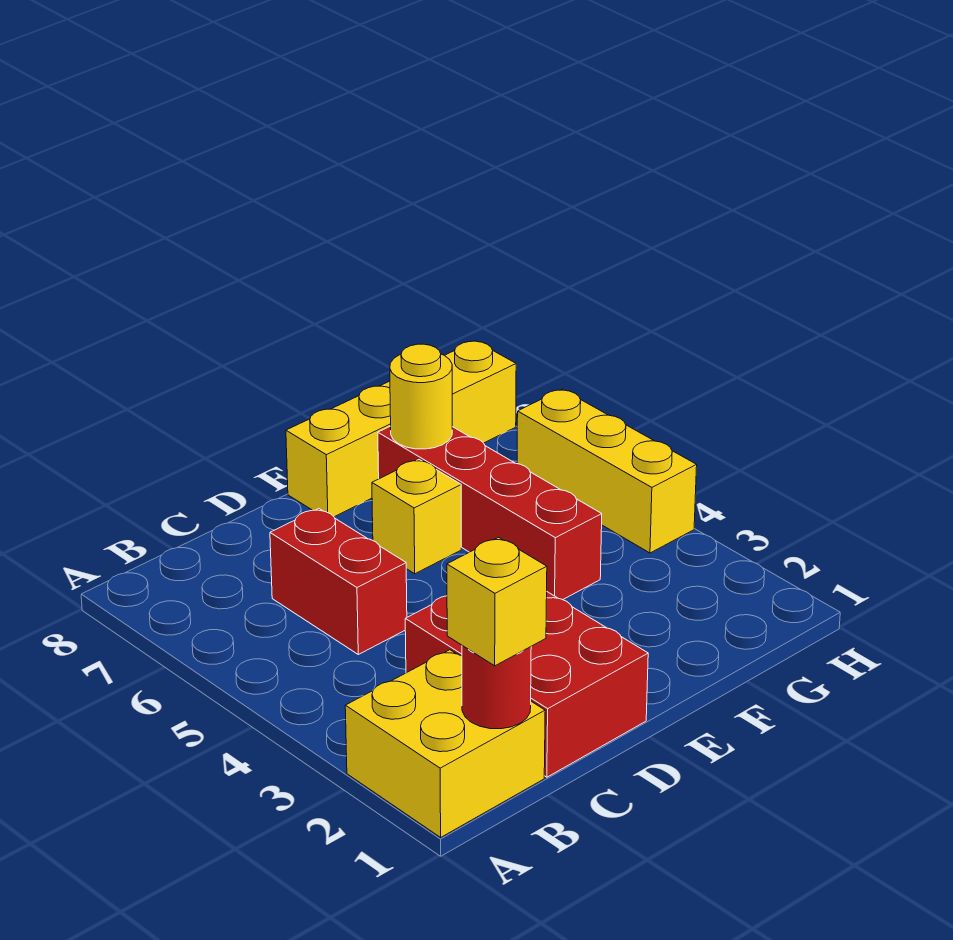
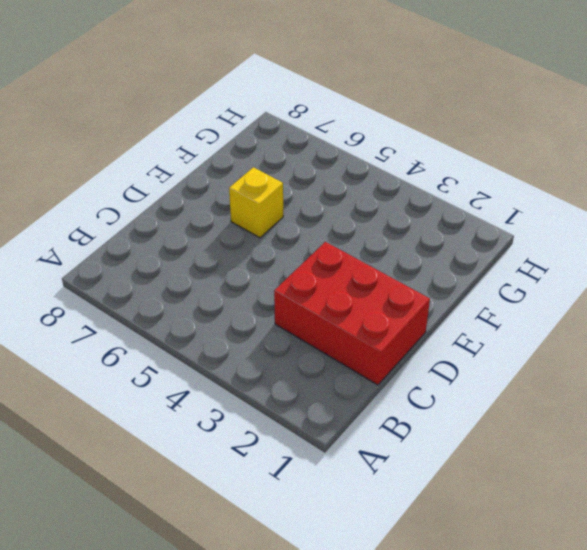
none -> yellow brick A1:B2 level 1
none -> red brick C5:C6 level 1

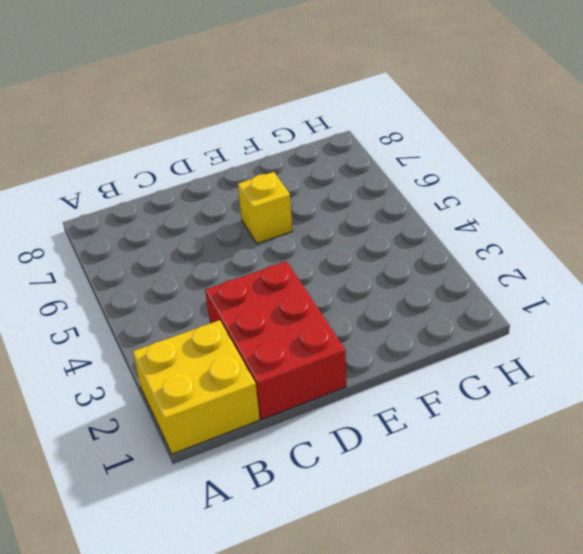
none -> red brick C5:C6 level 1
none -> yellow brick E8:H8 level 1

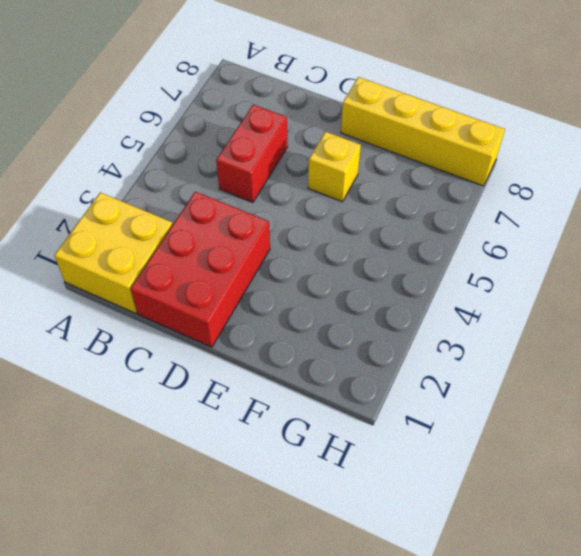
none -> red brick F4:F7 level 1
none -> yellow brick H4:H6 level 1

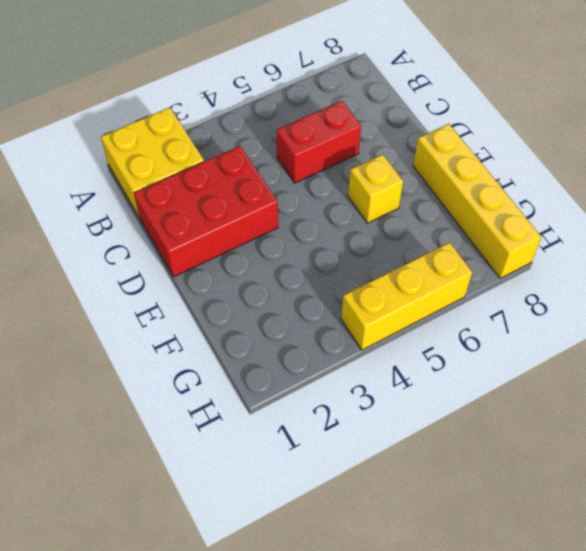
none -> red brick F4:F7 level 1
none -> red round brick B1 level 2

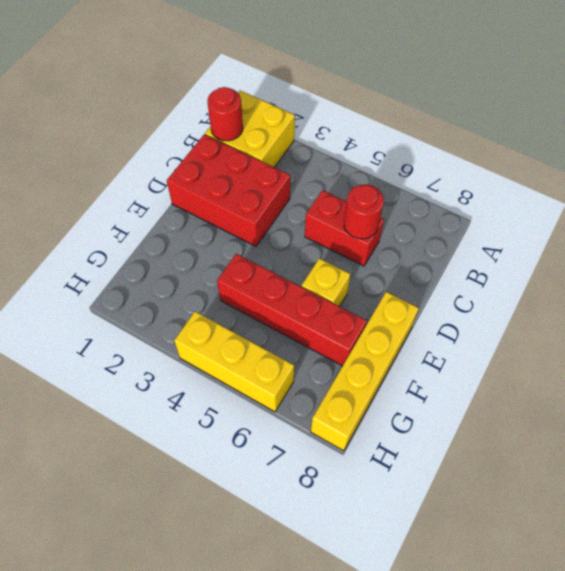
red round brick C6 level 2 -> none
none -> yellow round brick F7 level 2
none -> yellow brick B1 level 3

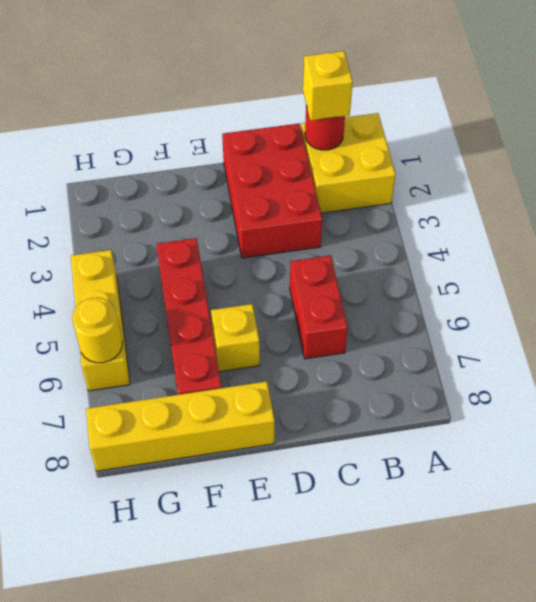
yellow round brick H6 level 2 -> yellow round brick F7 level 2

